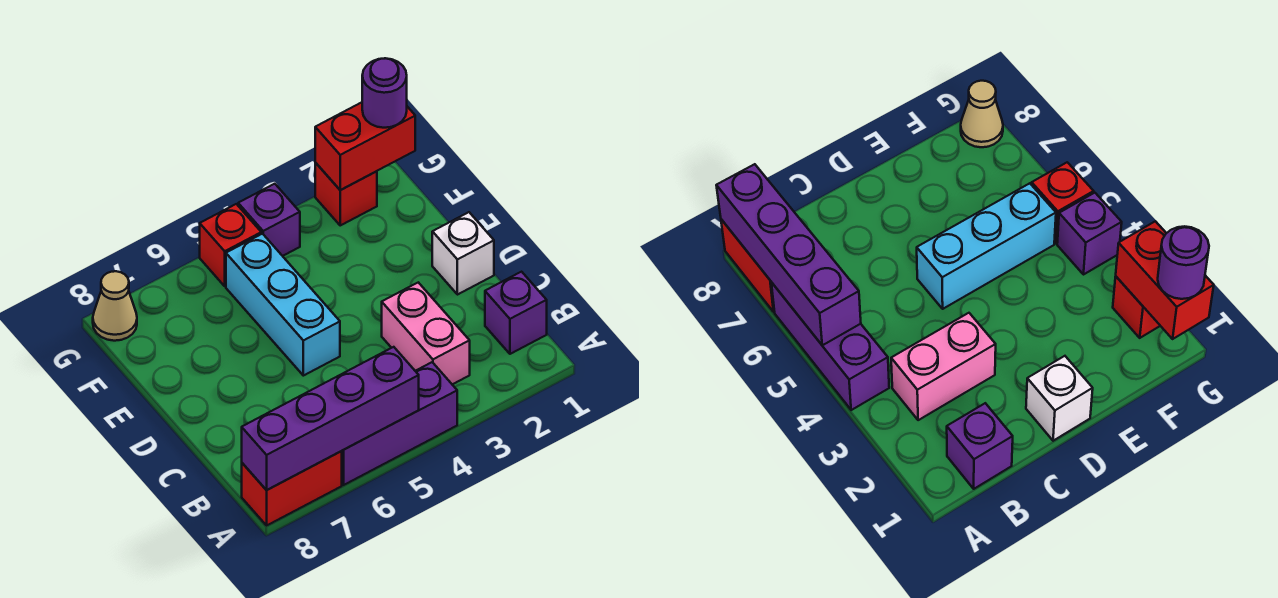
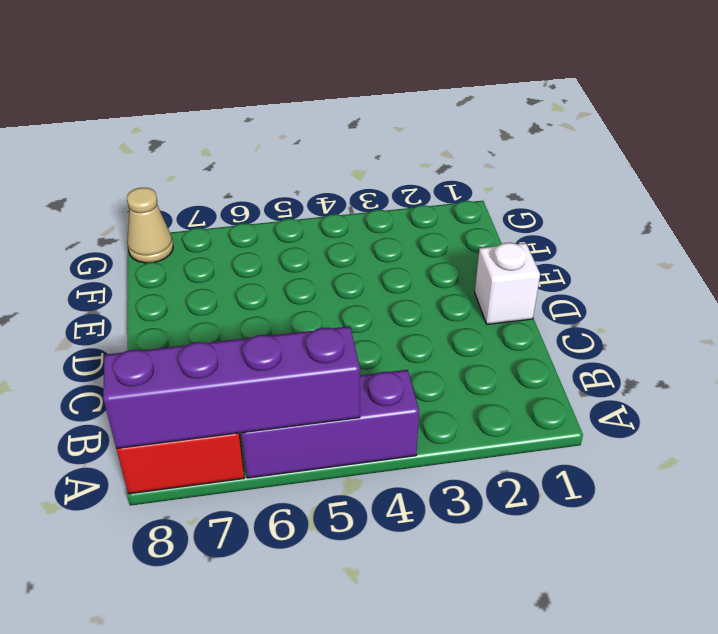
none -> purple brick B1 level 1
none -> pink brick B3:C3 level 1
none -> cyan brick D5:F5 level 1

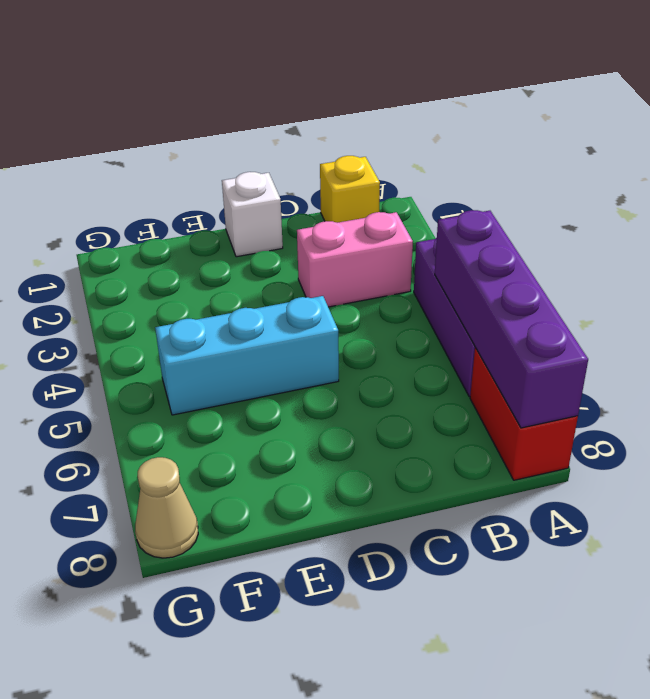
yellow brick B1 level 1 -> purple brick B1 level 1
none -> red brick G2 level 1
none -> purple brick G4 level 1
none -> red brick G5 level 1

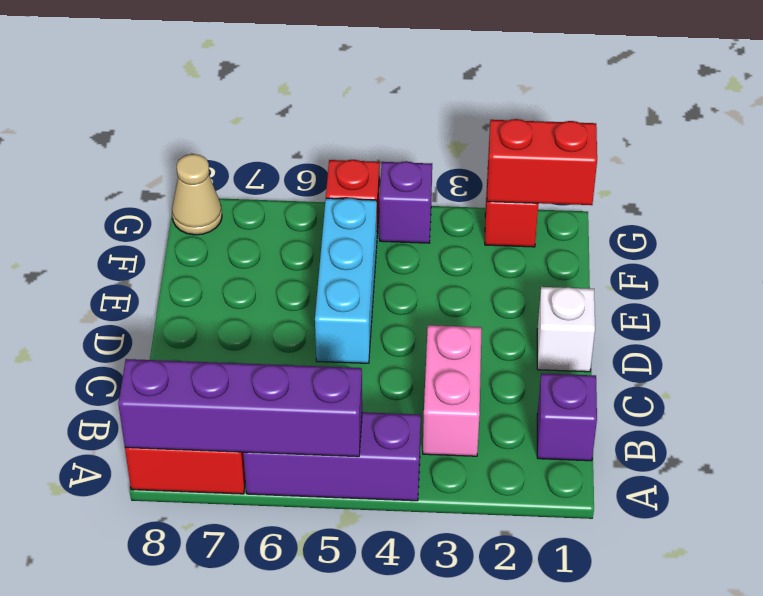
none -> purple round brick G1 level 3

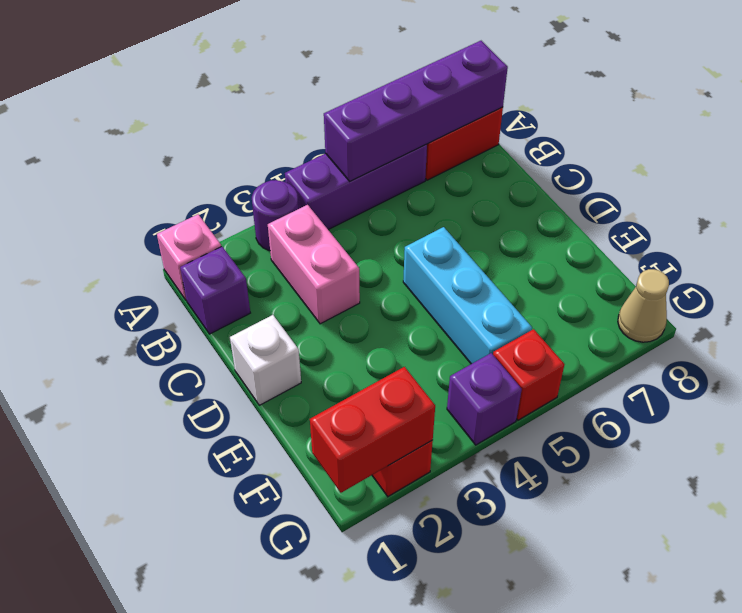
pink brick A1 level 1 -> none
purple round brick A3 level 1 -> purple round brick G1 level 3

